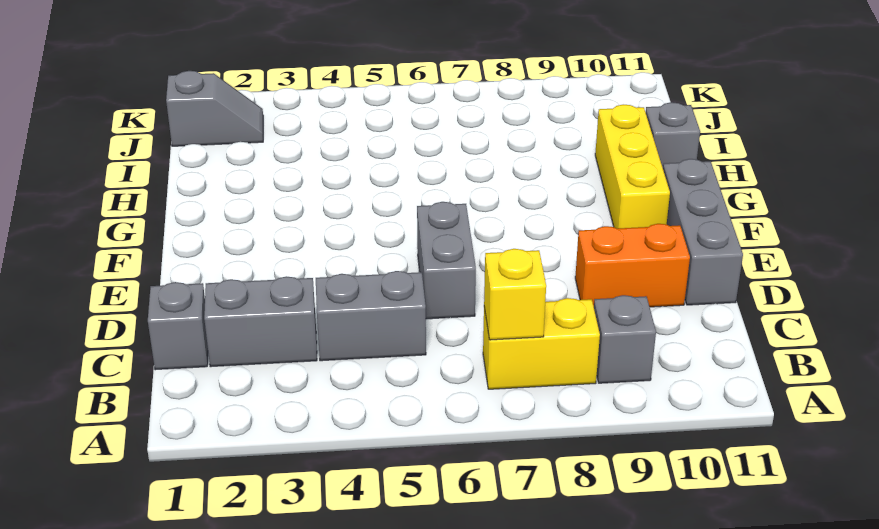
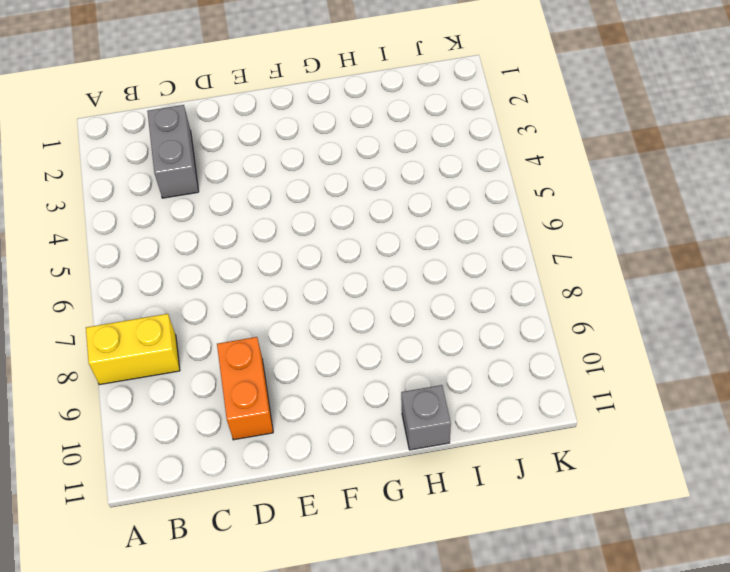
yellow brick A8:B8 level 1 -> yellow brick B7:B8 level 1
none -> grey brick B9 level 1
none -> grey brick C1 level 1
none -> grey brick C4:C5 level 1

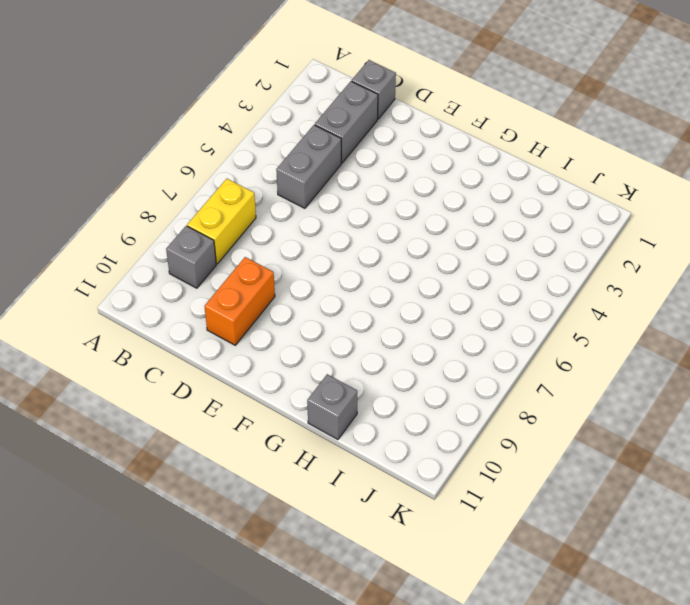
none -> grey brick D6:E6 level 1
none -> grey brick D11:F11 level 1
none -> yellow brick F10:H10 level 1

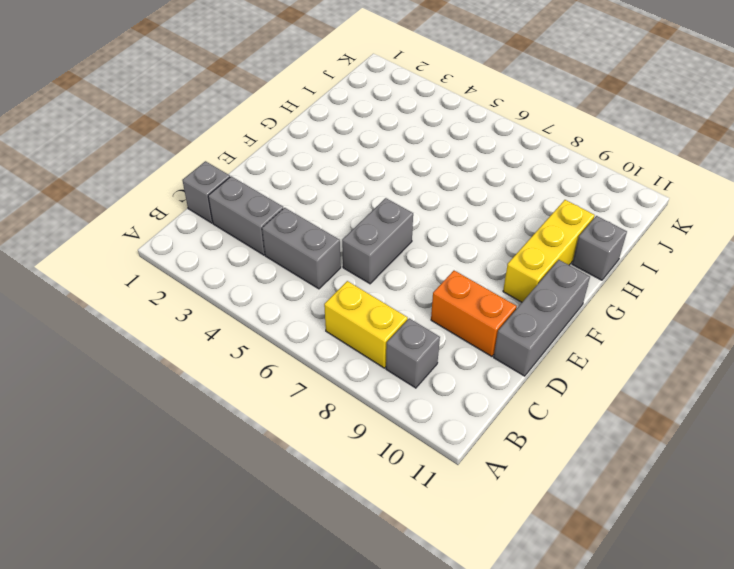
none -> grey slope J1:J2 level 1 top 1
none -> yellow brick B7 level 2

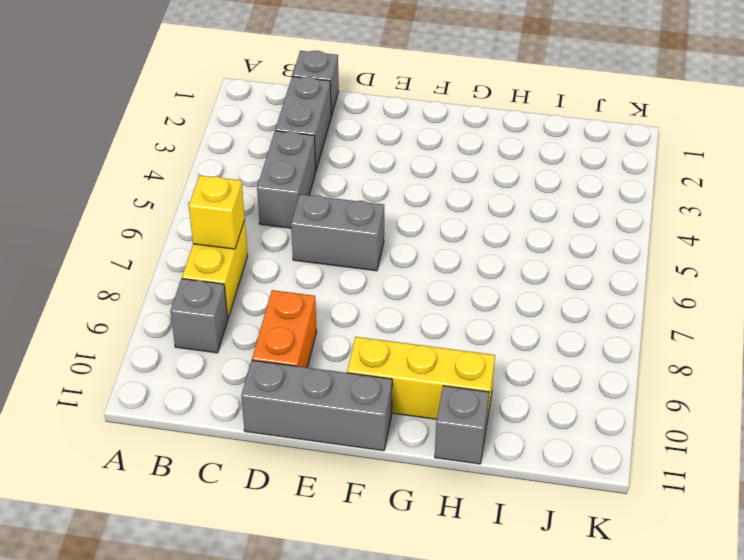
none -> grey slope J1:J2 level 1 top 1

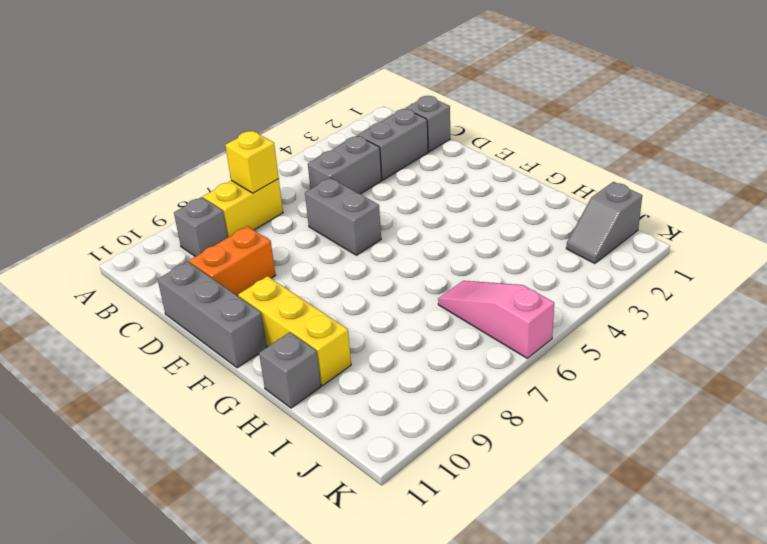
pink slope I6:K6 level 1 top K -> none

